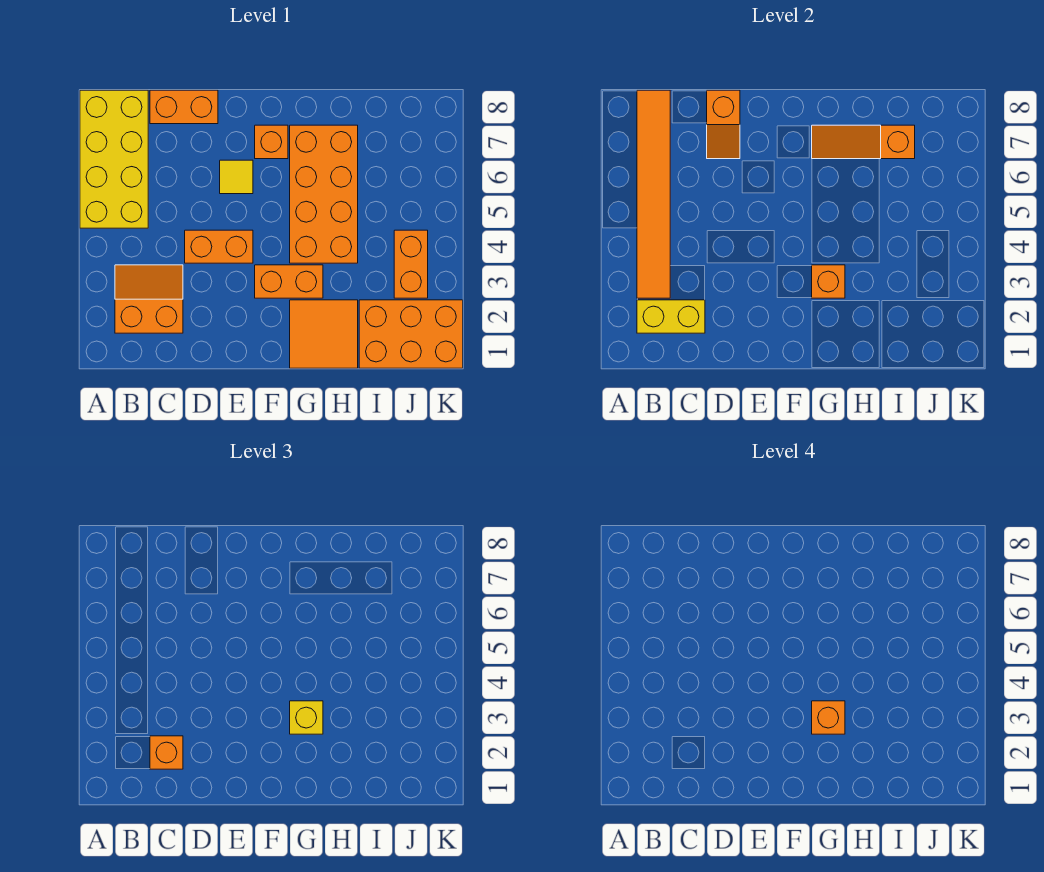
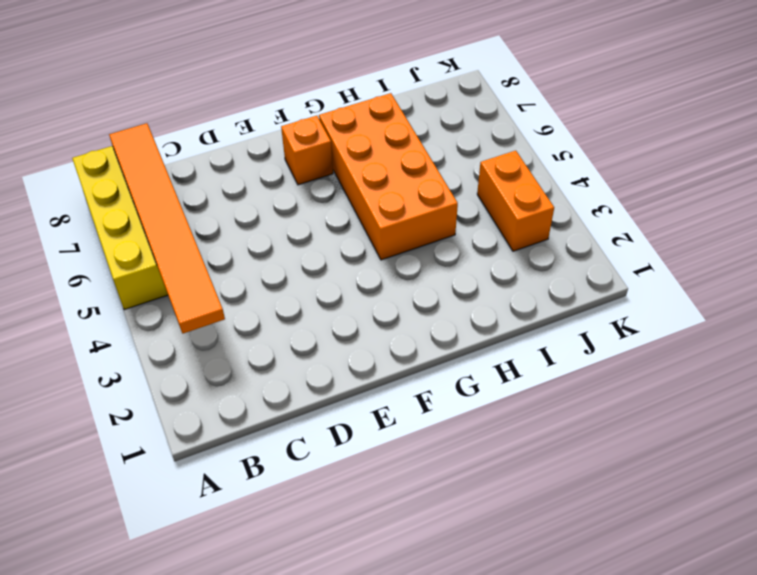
none -> orange slope B2:C3 level 1 top 2
none -> orange brick C8:D8 level 1
none -> orange brick D4:E4 level 1

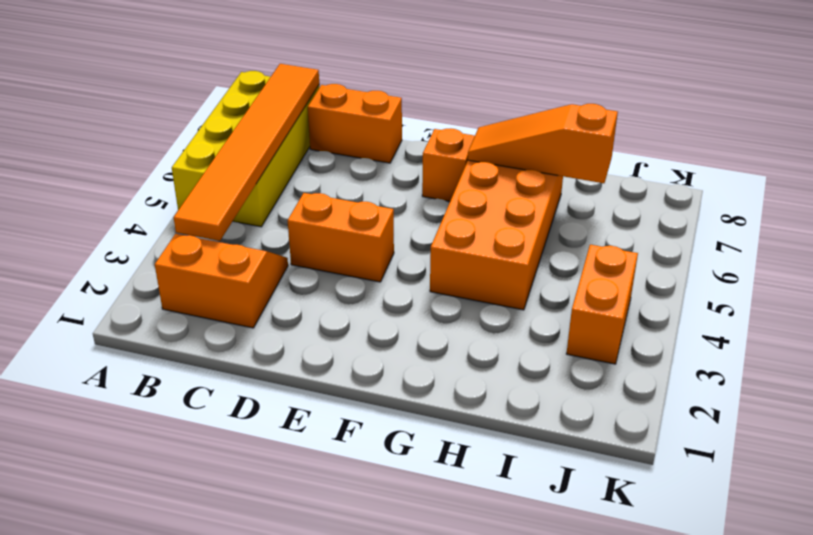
none -> yellow tile E6 level 1
none -> orange brick F3:G3 level 1
none -> orange tile G1:H2 level 1

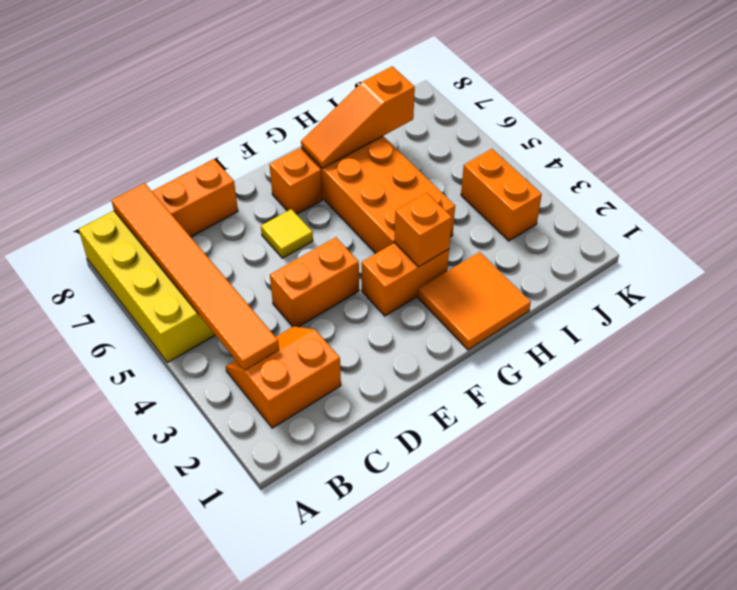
none -> orange brick I1:K2 level 1
none -> yellow brick B2:C2 level 2
none -> orange slope D7:D8 level 2 top 8

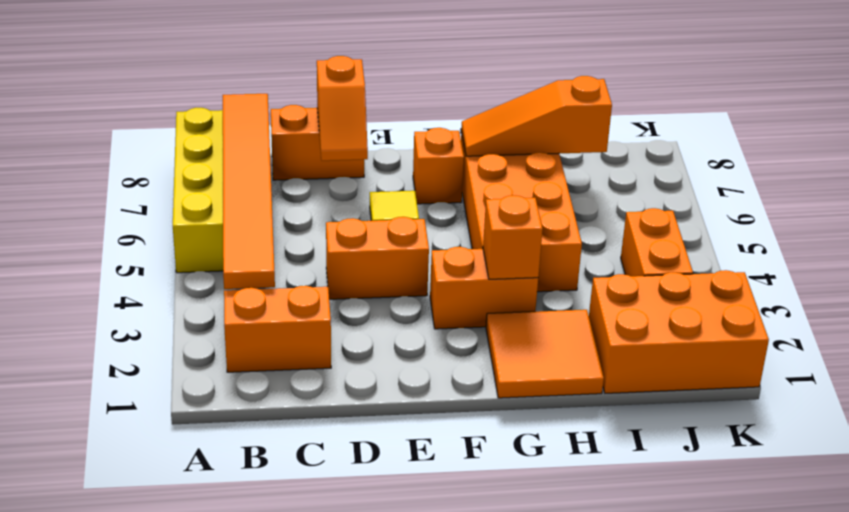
none -> yellow brick B2:C2 level 2
none -> orange brick C2 level 3
none -> yellow brick G3 level 3

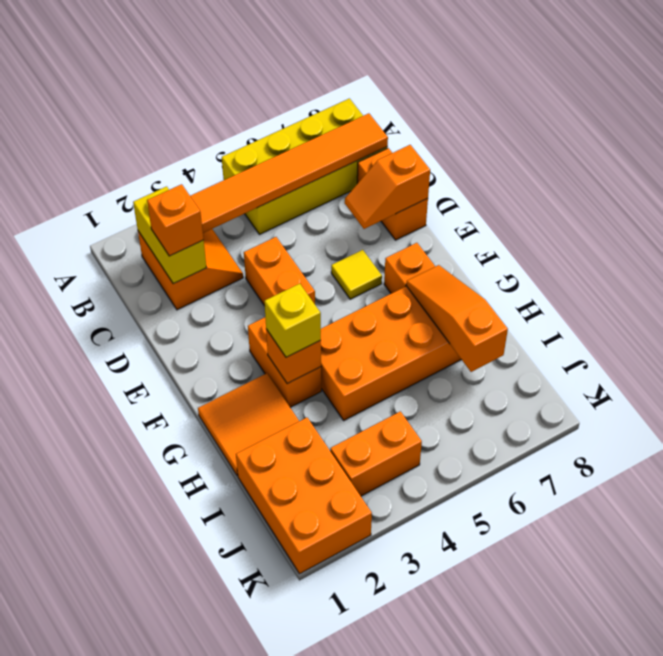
none -> orange brick G3 level 4

